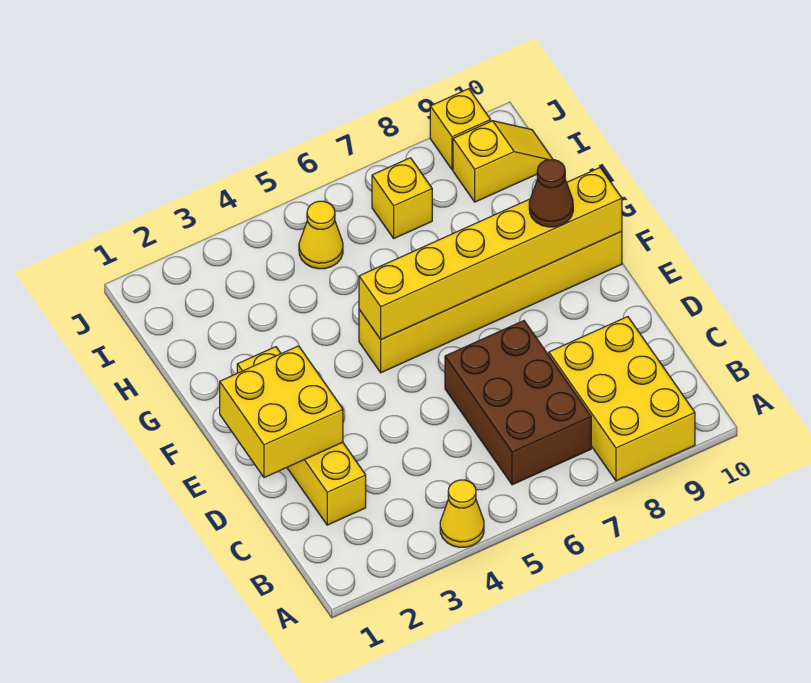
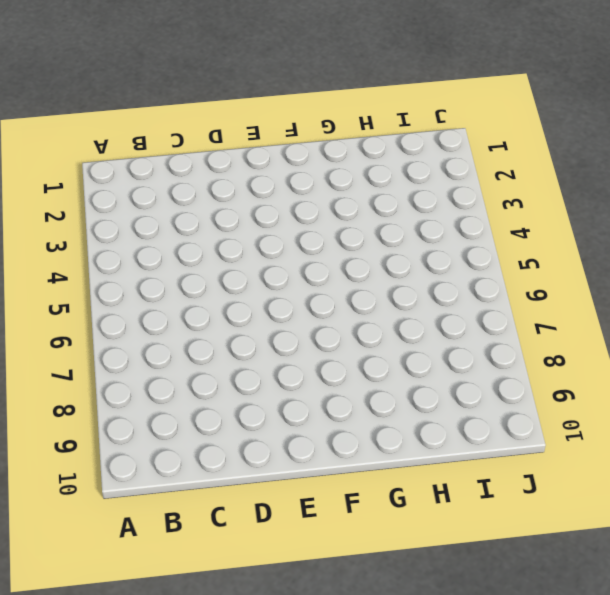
none -> yellow cone A4 level 1
none -> yellow brick A8:C9 level 1
none -> brown brick B6:D7 level 1

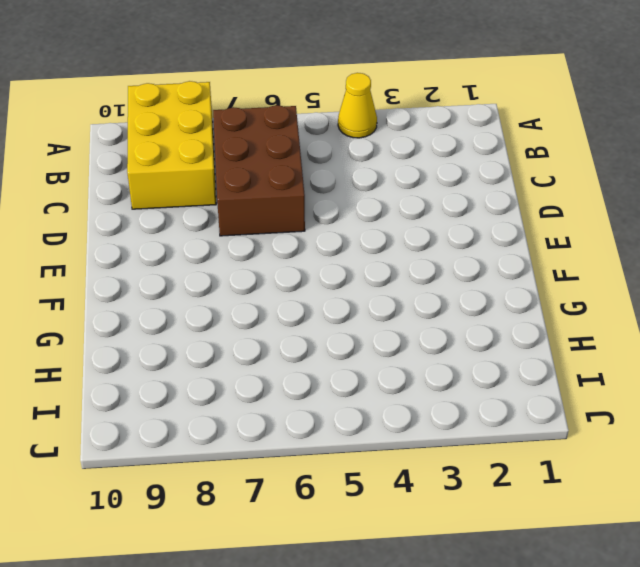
none -> yellow brick C2:F2 level 1
none -> yellow brick F5:F10 level 1
none -> yellow cone I5 level 1

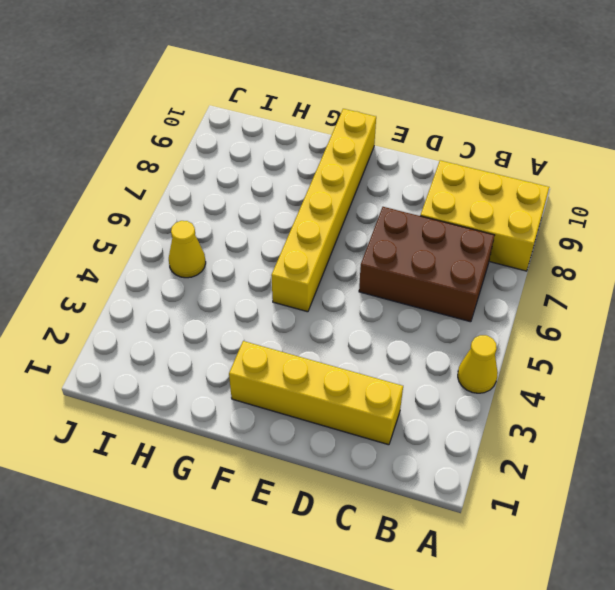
none -> yellow brick I7 level 1
none -> yellow slope I9:I10 level 1 top 9
none -> yellow brick J9 level 1

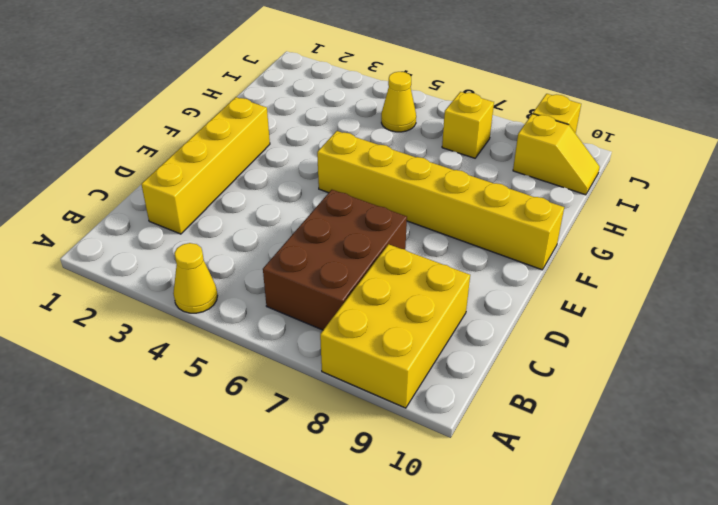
none -> yellow brick D1:E2 level 2
none -> yellow brick F5:F10 level 2
none -> brown cone F9 level 3

